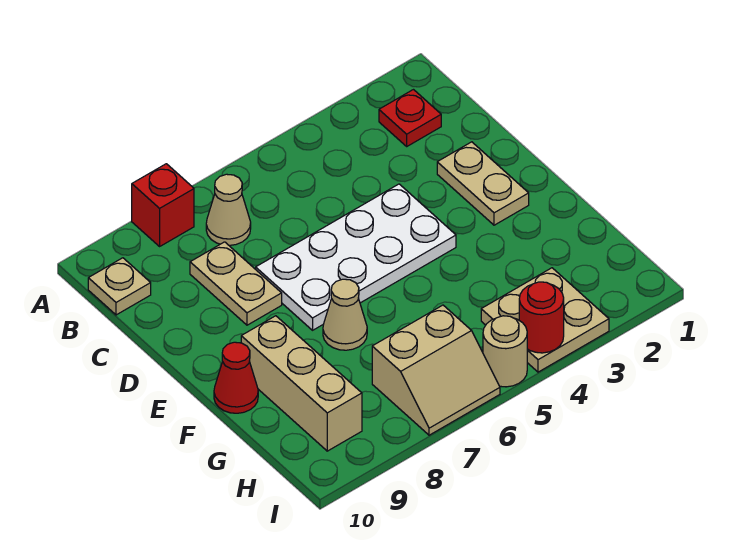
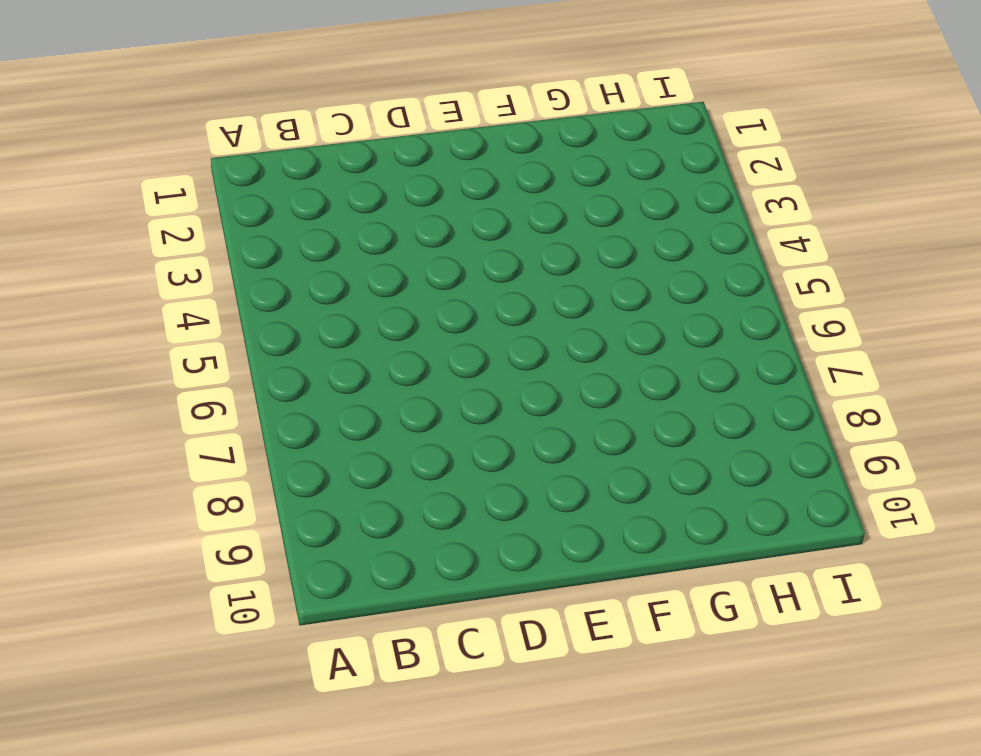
none -> red brick A8 level 1
none -> red plate B2 level 1
none -> tan cone B7 level 1

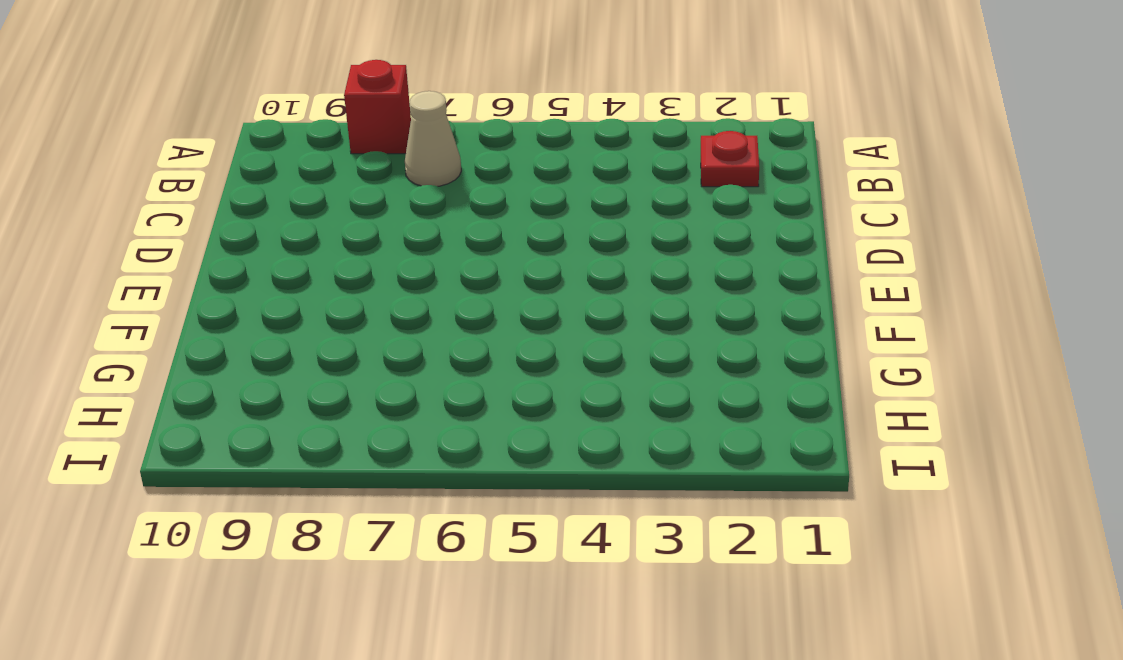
none -> tan plate B10 level 1
none -> tan plate C8:D8 level 1
none -> tan plate D2:E2 level 1

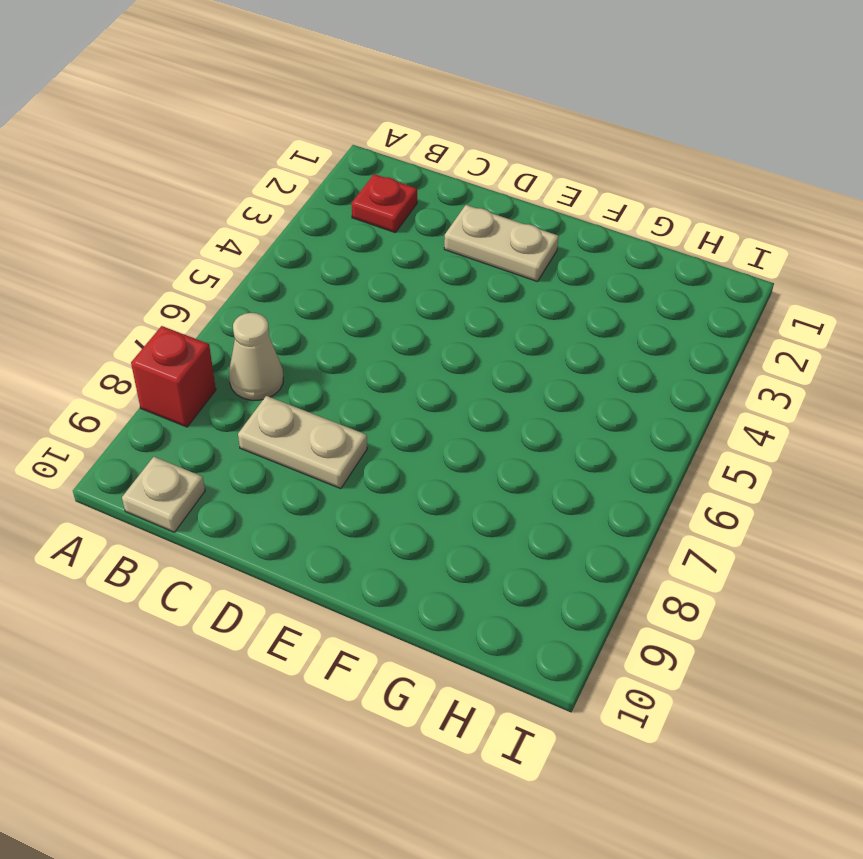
none -> white plate D4:E7 level 1
none -> tan cone F7 level 1
none -> tan brick F9:H9 level 1

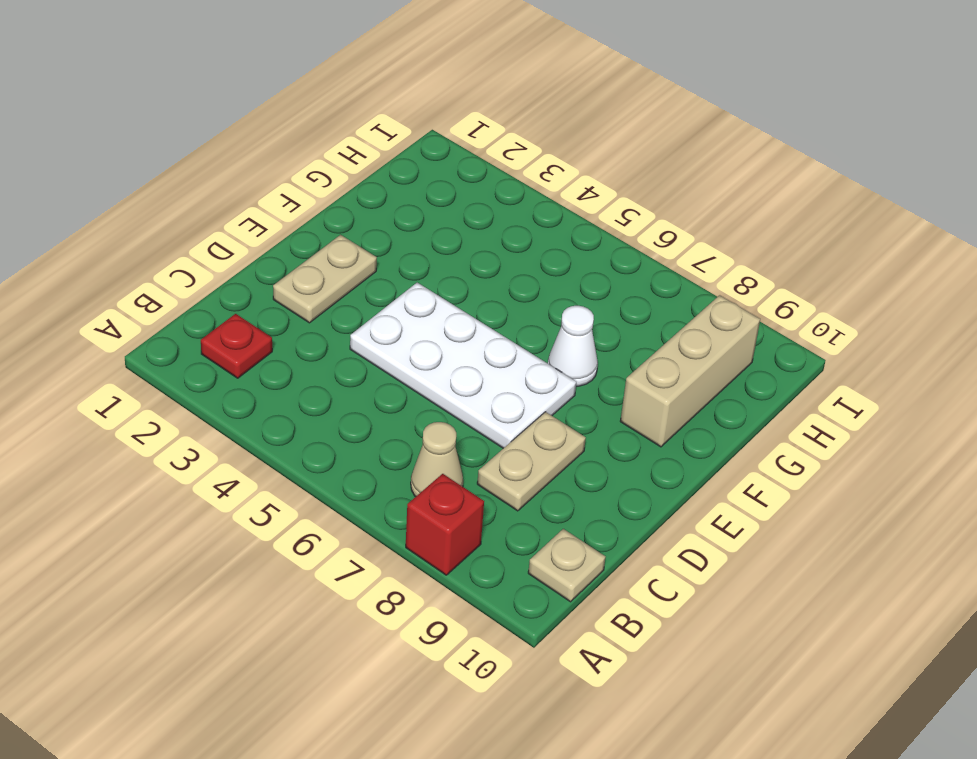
white cone F7 level 1 -> tan cone F7 level 1
none -> red cone F10 level 1
none -> tan plate H3:I4 level 1
none -> tan slope H6:I7 level 1 top H

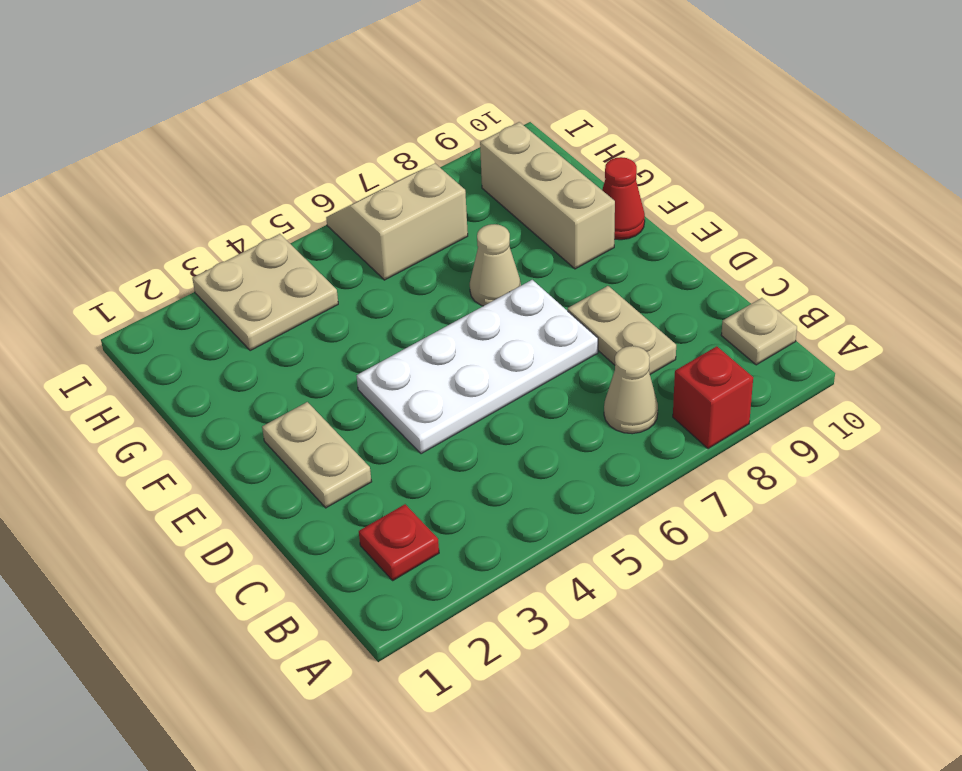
none -> tan round brick I5 level 1
none -> red round brick I4 level 2

